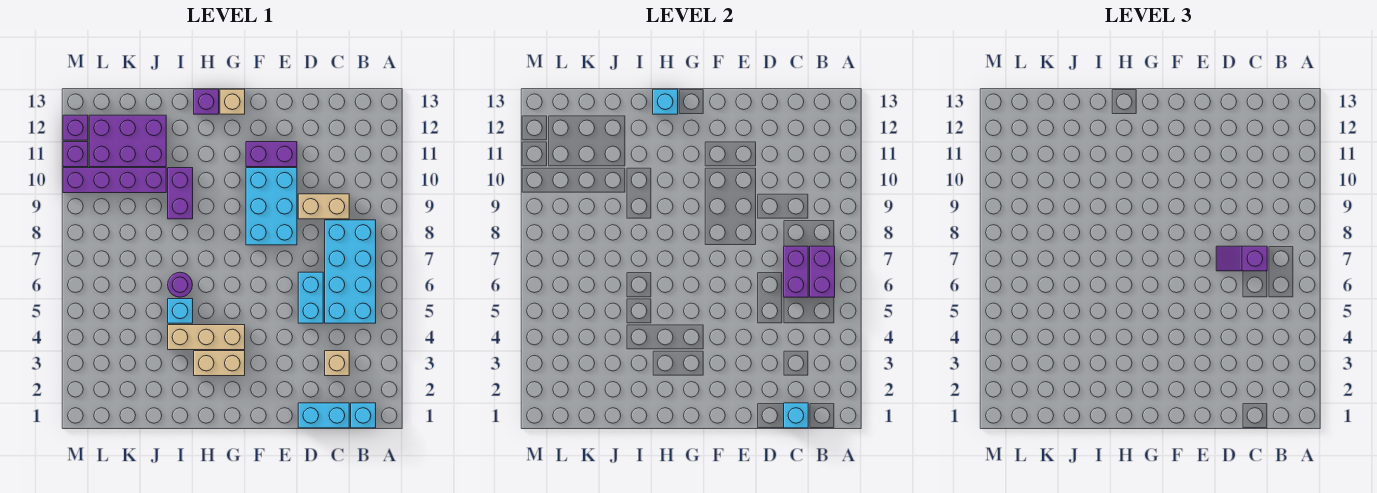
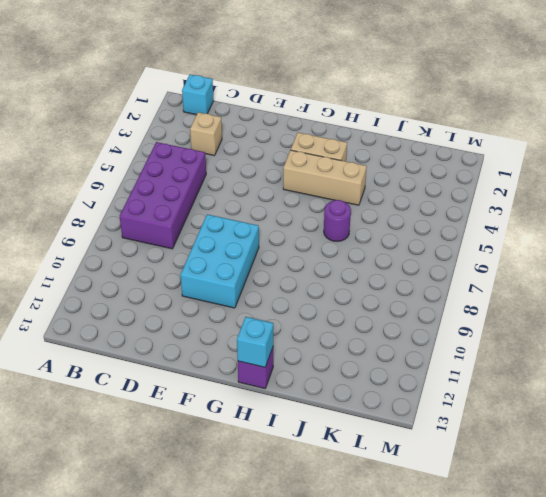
purple brick B5:C8 level 1 -> cyan brick B5:C8 level 1
none -> cyan brick C1:D1 level 1
none -> tan brick C9:D9 level 1
none -> cyan brick D5:D6 level 1

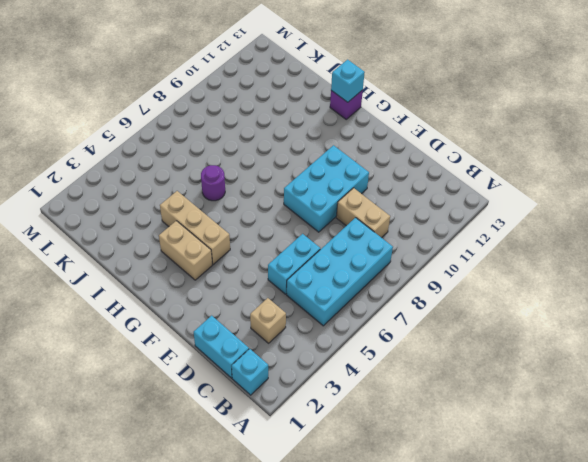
none -> purple brick E11:F11 level 1
none -> tan brick G13 level 1
none -> cyan brick I5 level 1

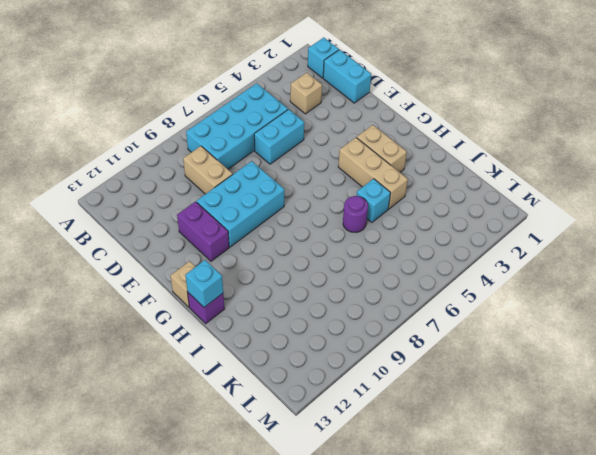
none -> purple brick I9:I10 level 1
none -> purple brick J10:M10 level 1
none -> purple brick J11:L12 level 1

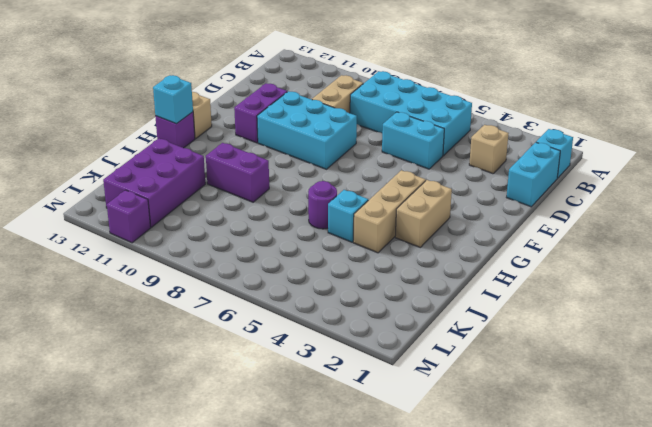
none -> purple brick J10:M10 level 1
none -> purple brick M12 level 1
none -> purple brick B6:B7 level 2

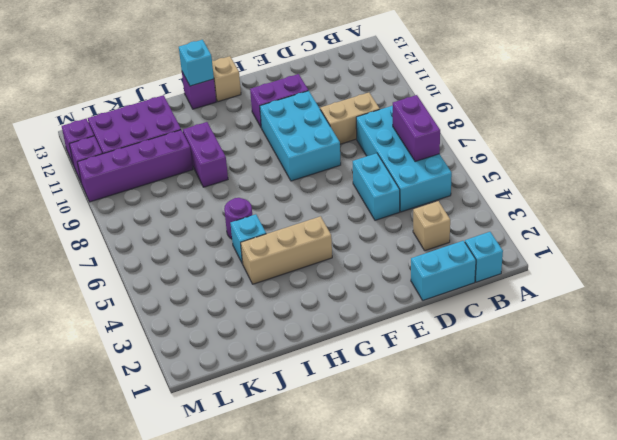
none -> tan brick G3:H3 level 1
none -> cyan brick C1 level 2
none -> purple brick C6:C7 level 2

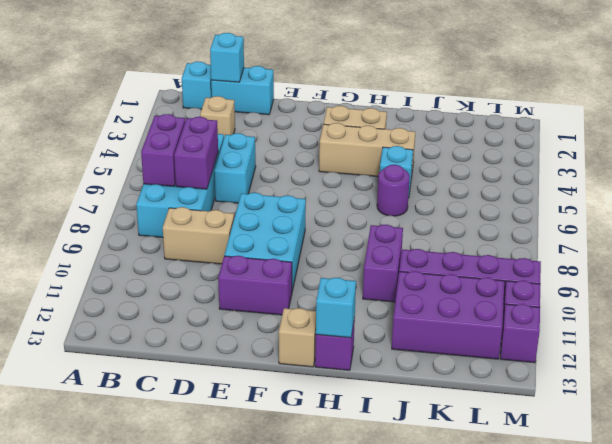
none -> purple slope C7:D7 level 3 top C

